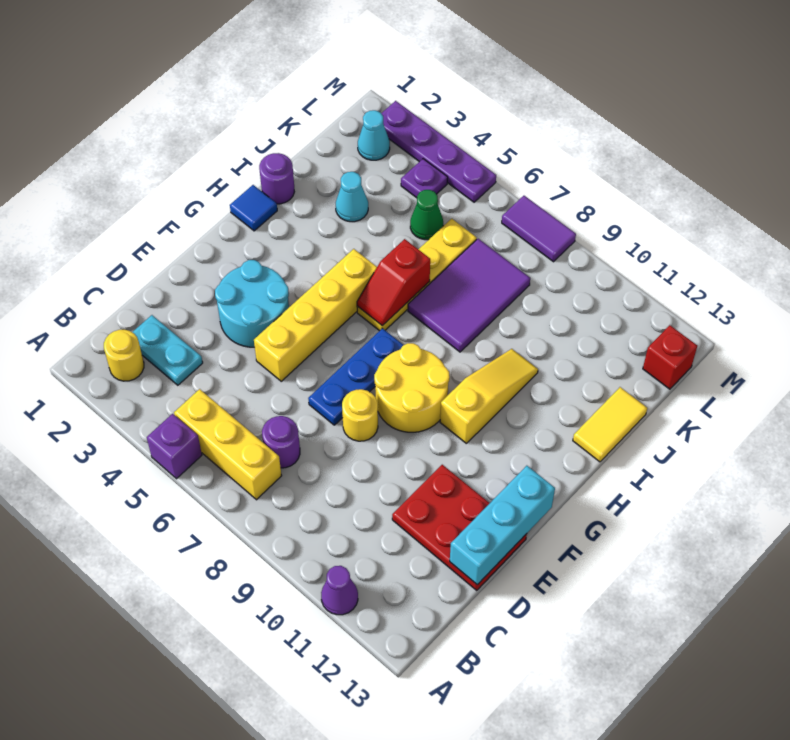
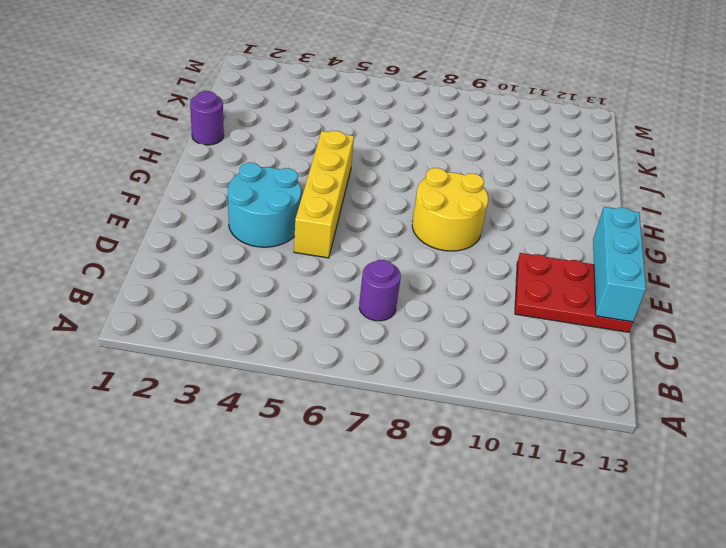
none -> purple brick A5 level 1
none -> purple cone A11 level 1
none -> yellow round brick B2 level 1

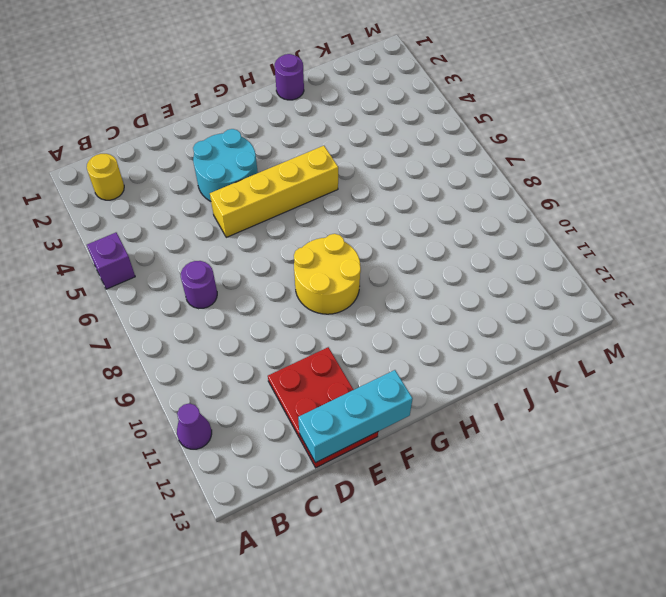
none -> yellow brick B5:B7 level 1
none -> cyan plate C2:C3 level 1
none -> blue plate E7:G7 level 1

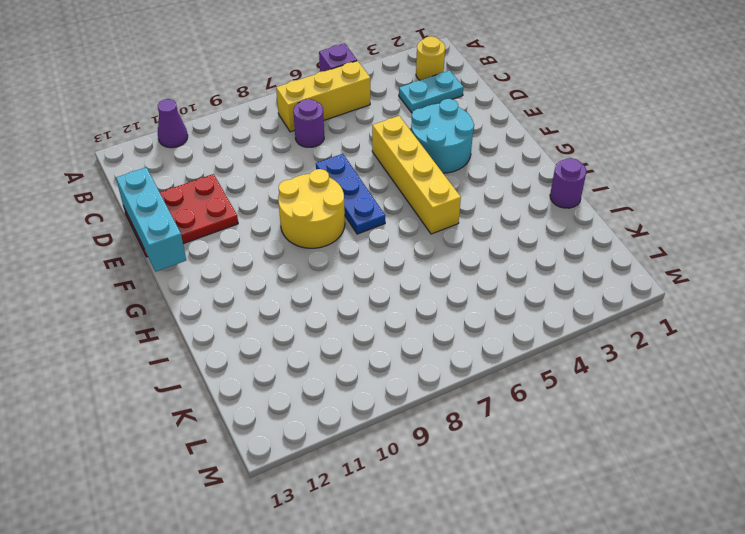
none -> yellow round brick E8 level 1
none -> yellow slope G10:I10 level 1 top G
none -> blue tile H1 level 1

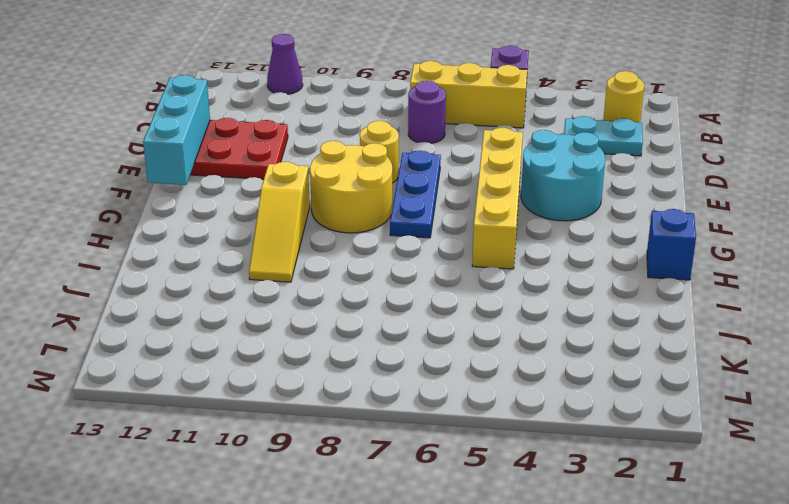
blue brick H1 level 1 -> blue tile H1 level 1
none -> yellow plate H6:K6 level 1
none -> purple round brick I1 level 1
none -> purple tile I7:K8 level 1

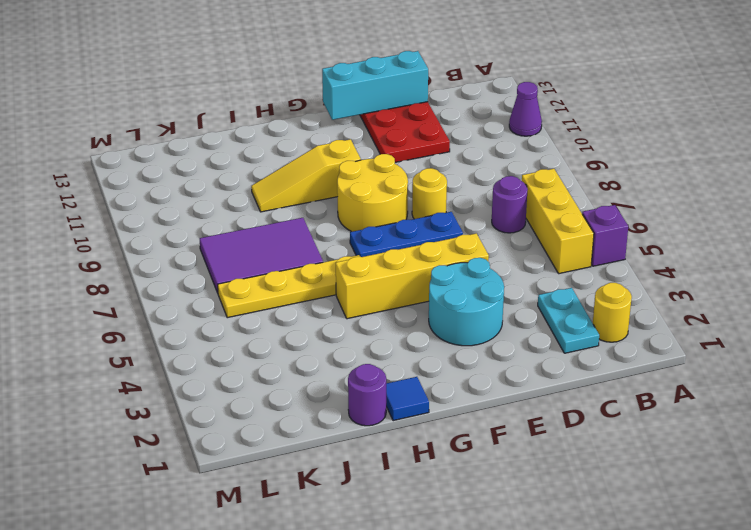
none -> yellow tile I13:J13 level 1
none -> cyan cone J3 level 1
none -> green cone K5 level 1

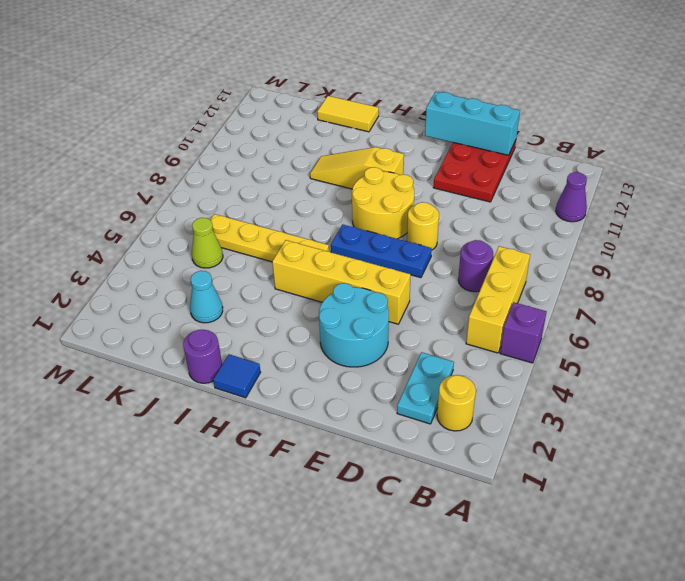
lime cone K5 level 1 -> green cone K5 level 1
none -> purple tile I7:K8 level 1
none -> cyan cone L2 level 1
none -> purple plate L4 level 1

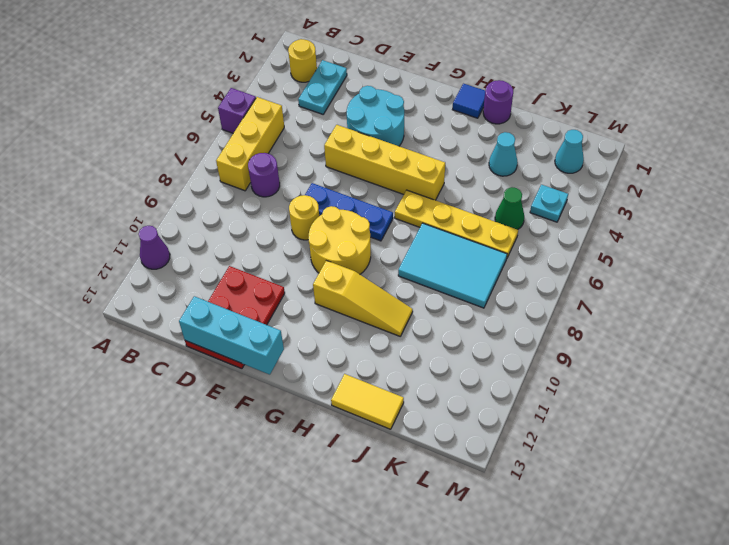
cyan tile I7:K8 level 1 -> purple tile I7:K8 level 1
cyan plate L4 level 1 -> purple plate L4 level 1
none -> red brick L13 level 1
none -> purple plate M2:M5 level 1
none -> purple tile M7:M8 level 1

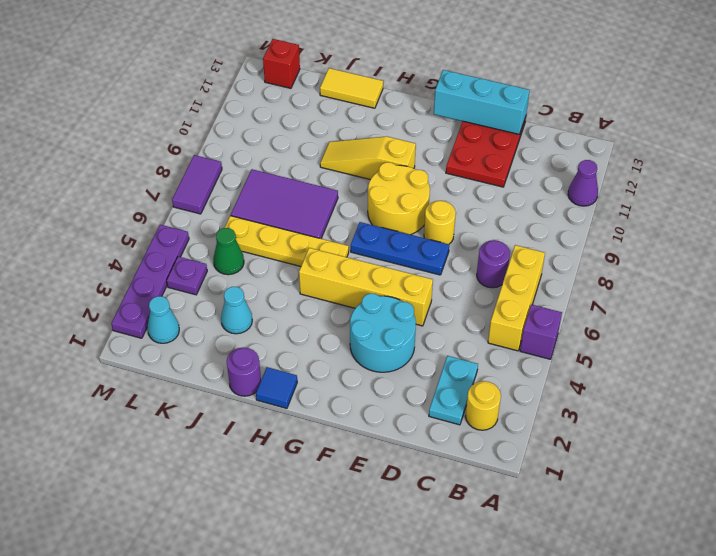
none -> red slope H6:I6 level 2 top I

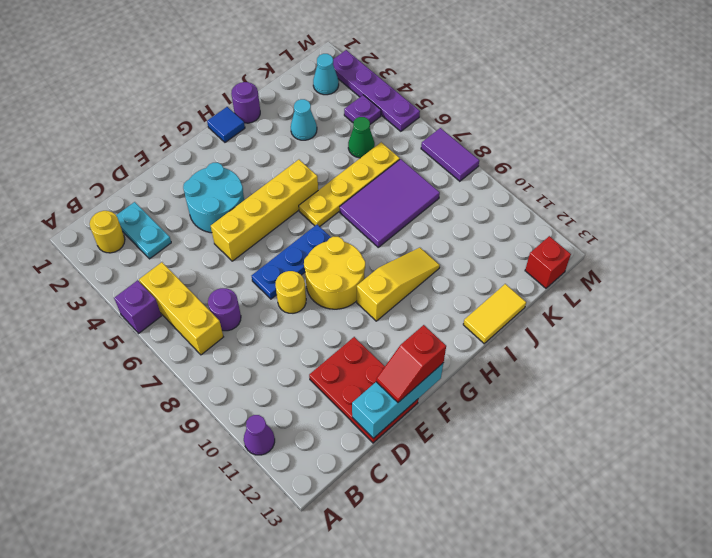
red slope E13:F13 level 3 top F -> red slope H6:I6 level 2 top I

